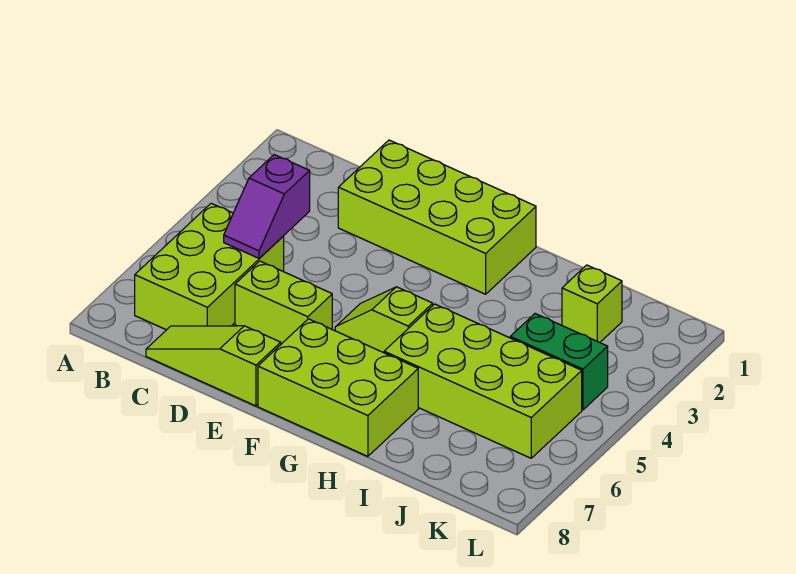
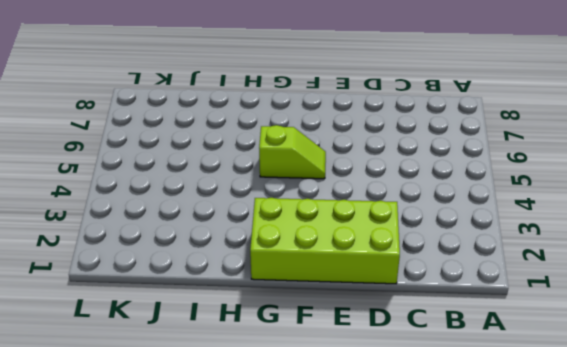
none -> lime brick B5:C7 level 1
none -> lime slope C8:E8 level 1 top E

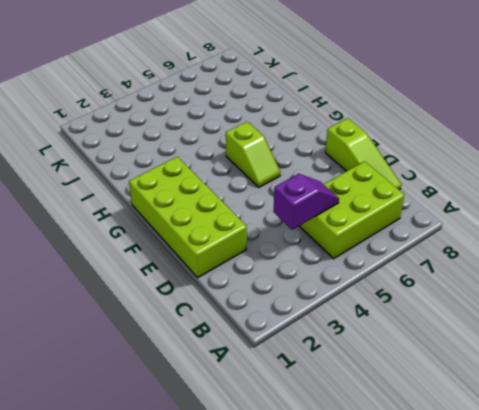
none -> lime brick D6:E6 level 1
none -> lime brick F7:H8 level 1

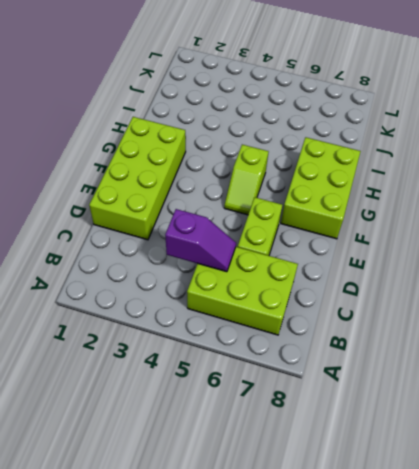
none -> lime slope C8:E8 level 1 top E
none -> lime brick H5:K6 level 1

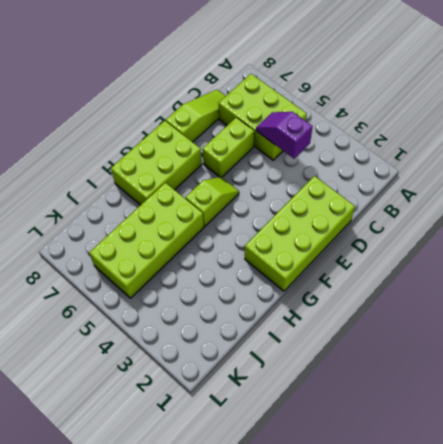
none -> lime brick J2 level 1
none -> green brick J4:K4 level 1

